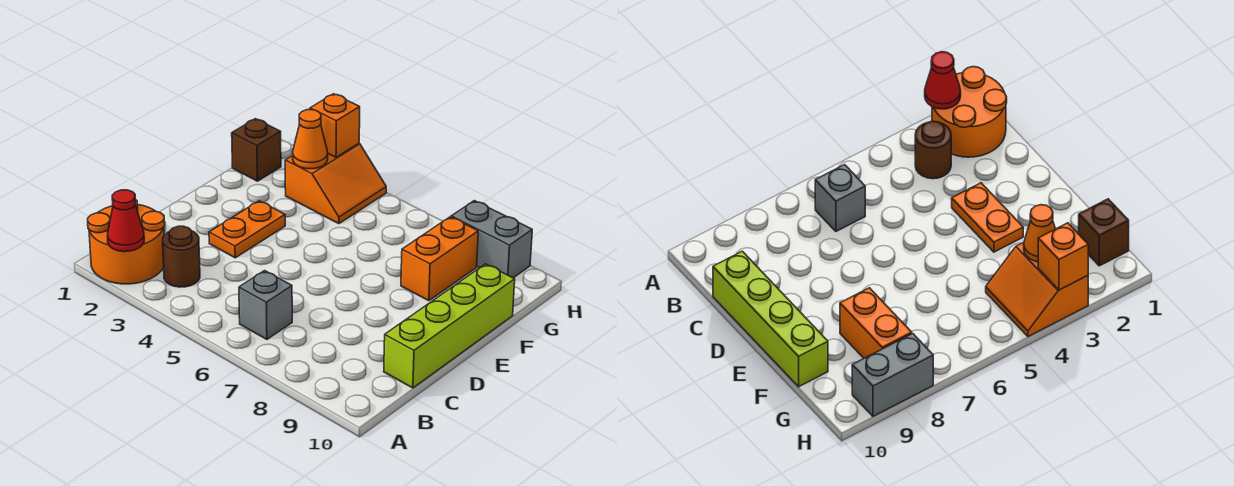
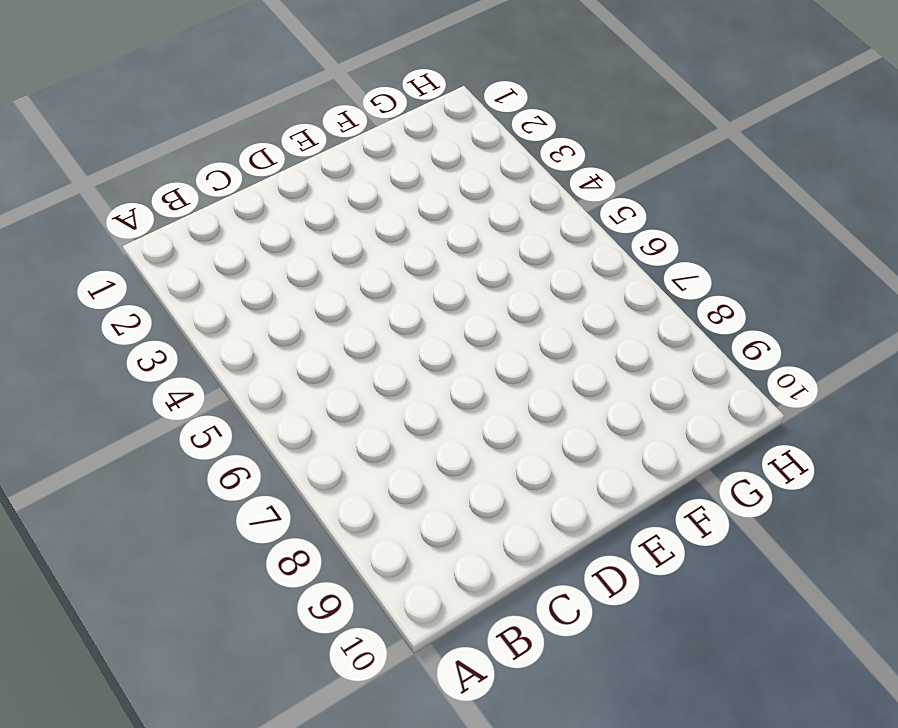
none -> orange round brick A1:B2 level 1
none -> brown round brick B3 level 1
none -> grey brick B6 level 1

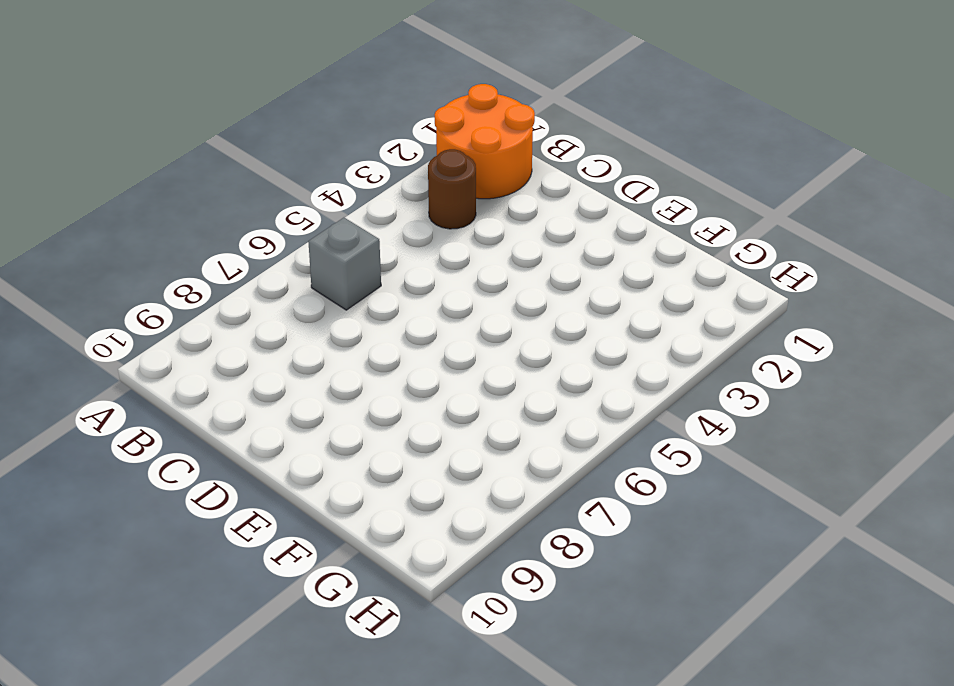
none -> lime brick C10:F10 level 1
none -> orange plate D3:E3 level 1
none -> orange brick F8:G8 level 1

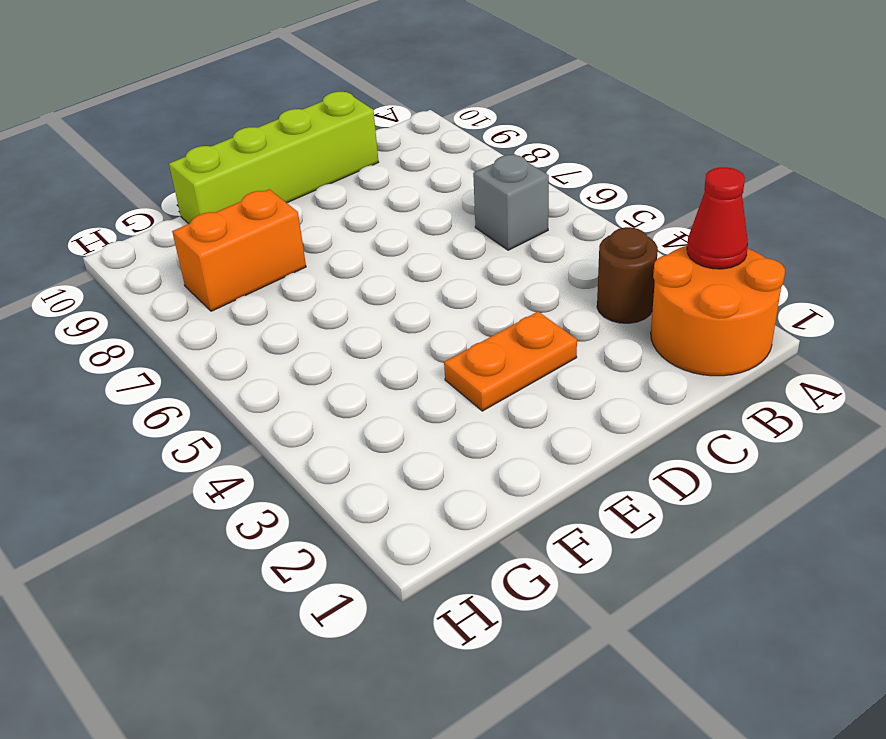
none -> brown brick G1 level 1
none -> orange slope G3:H4 level 1 top 3
none -> grey brick H8:H9 level 1

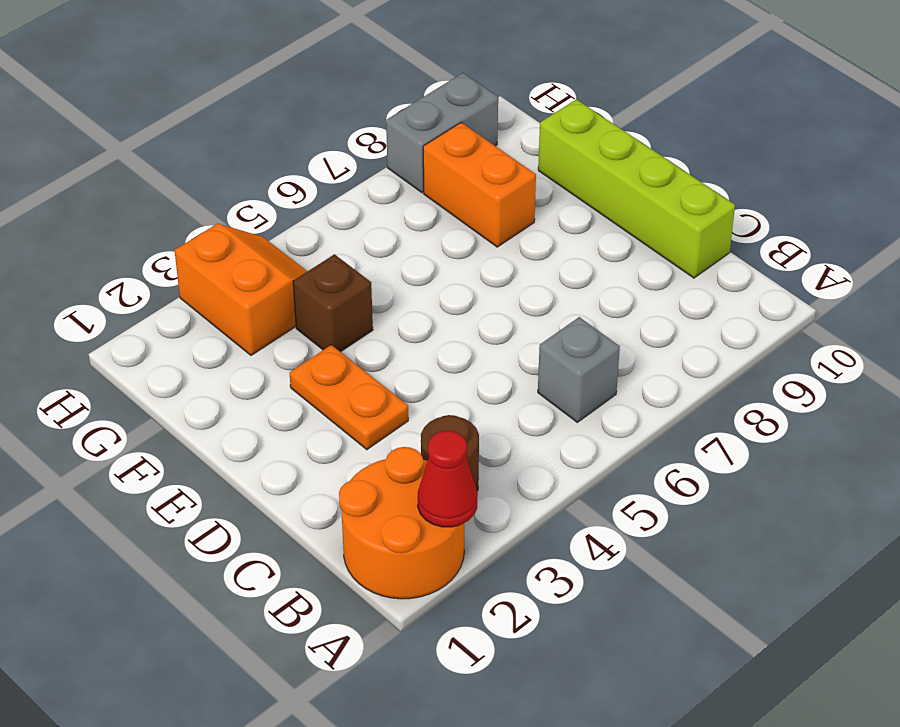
brown brick F4 level 1 -> brown brick G1 level 1
none -> orange cone G3 level 2
none -> orange brick H3 level 2

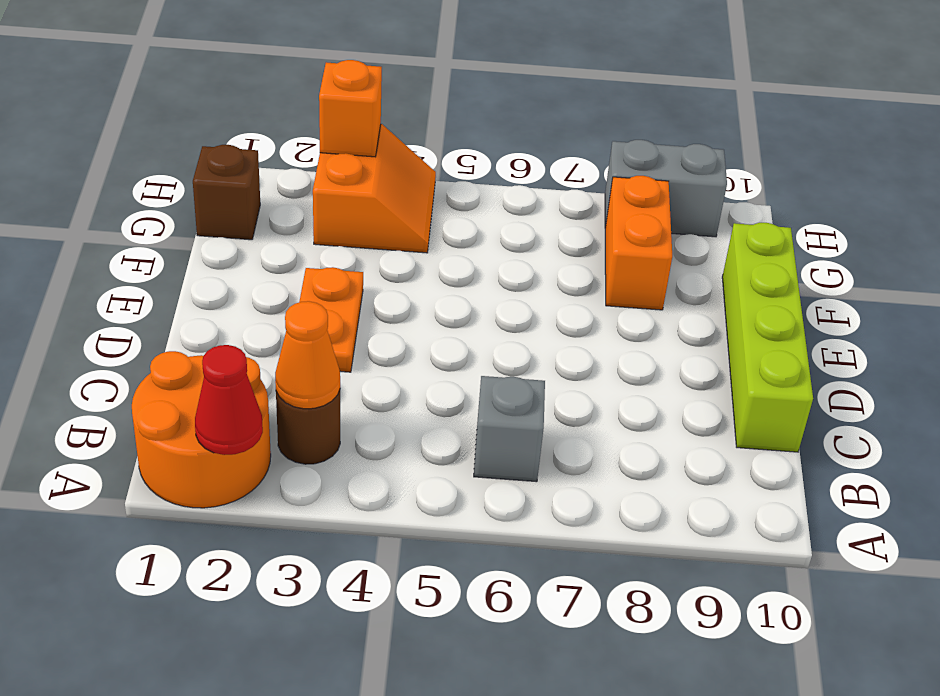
orange cone B3 level 2 -> orange cone G3 level 2

